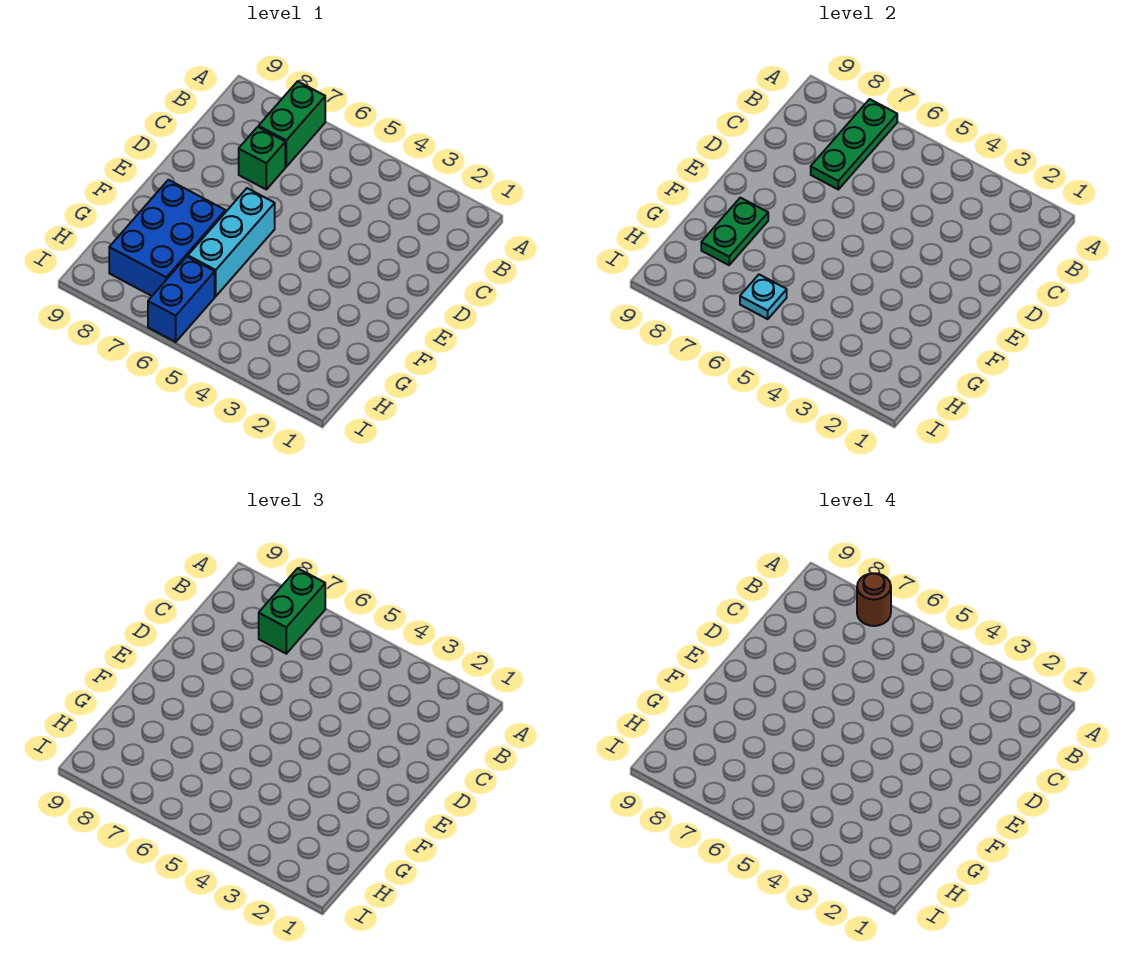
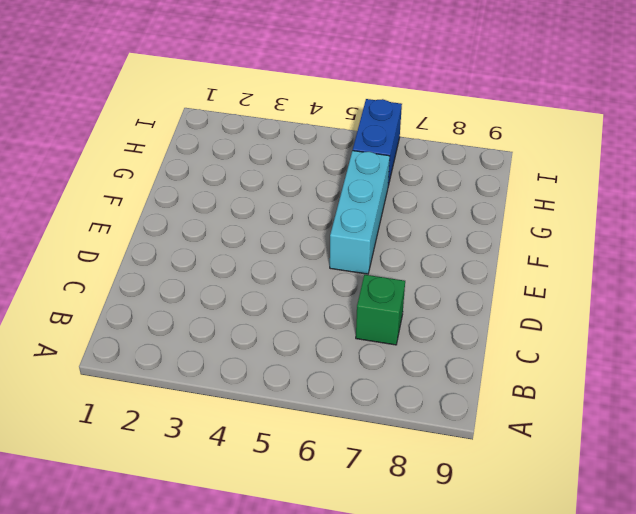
none -> green brick A7:B7 level 1
none -> blue brick F7:H8 level 1

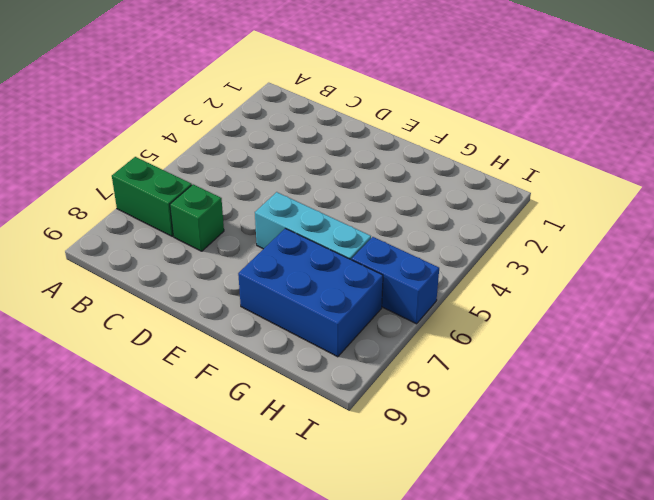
none -> green plate A7:C7 level 2
none -> green plate F8:G8 level 2

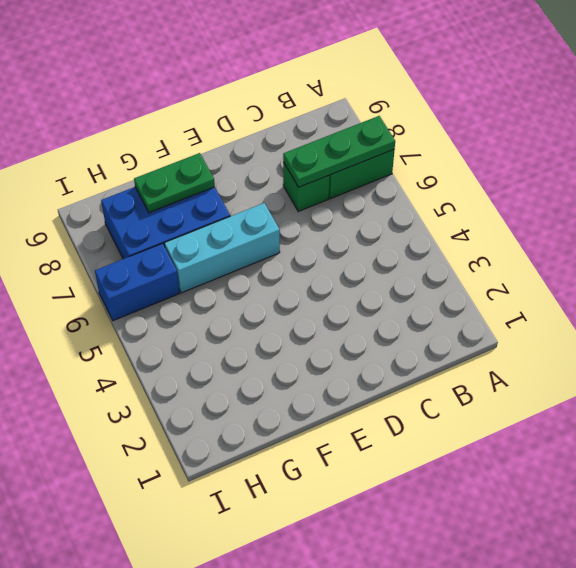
none -> cyan plate H6 level 2
none -> green brick A7:B7 level 3

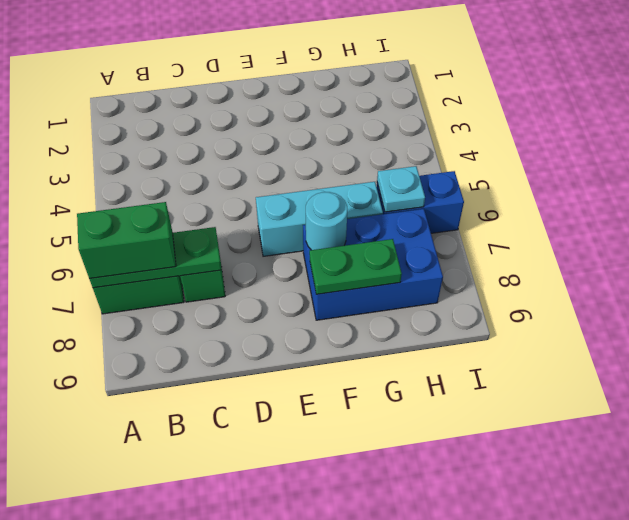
cyan round brick F7 level 2 -> none
none -> brown round brick A7 level 4

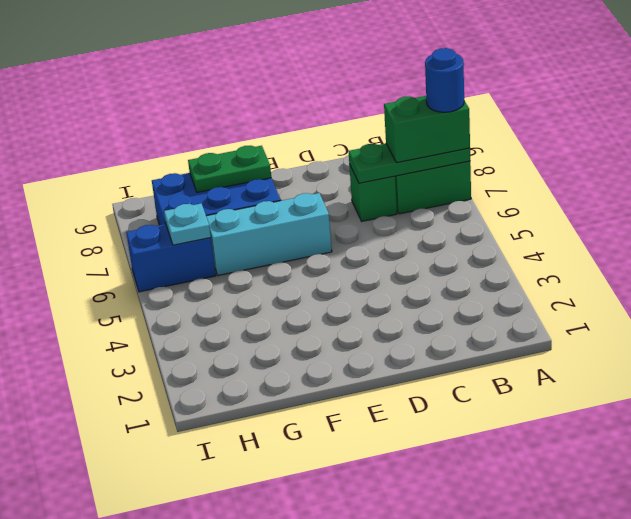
blue round brick A7 level 4 -> brown round brick A7 level 4

